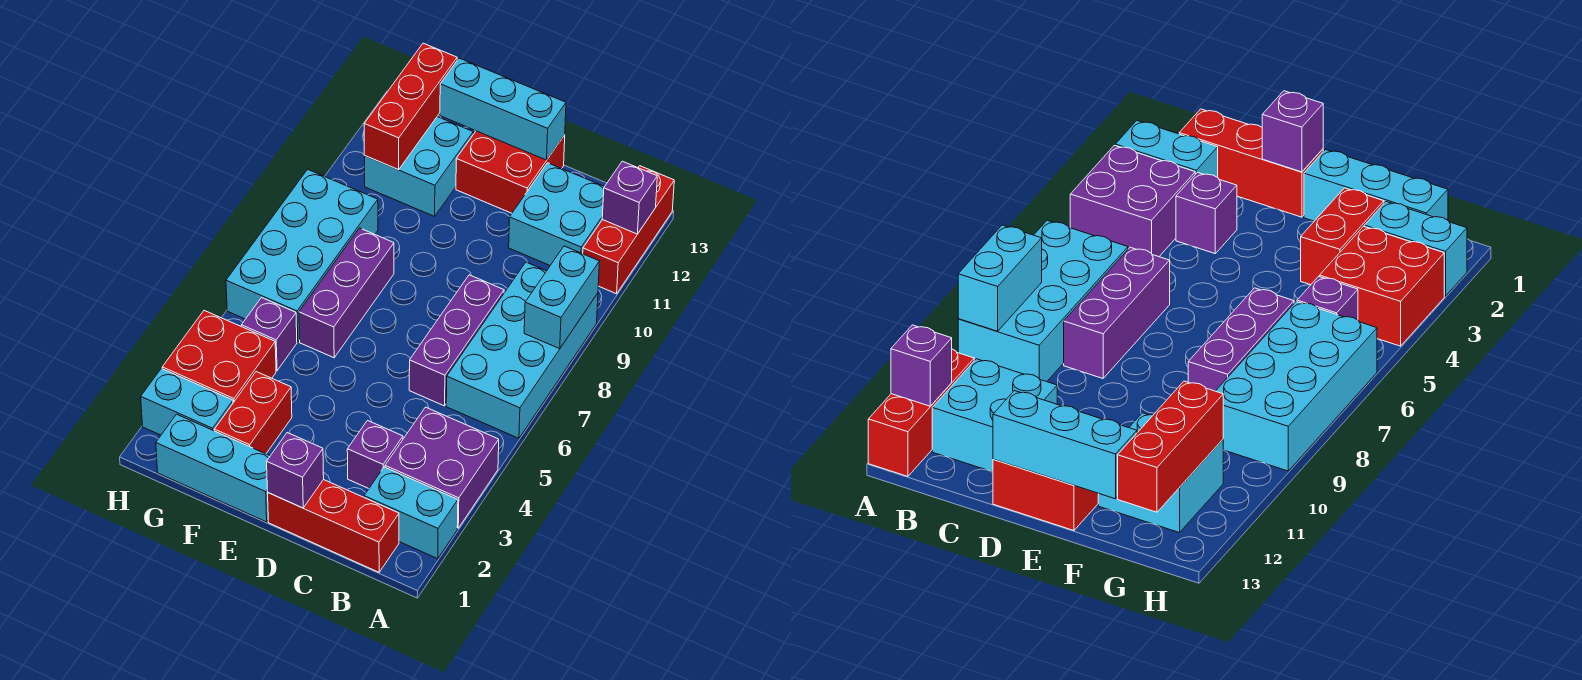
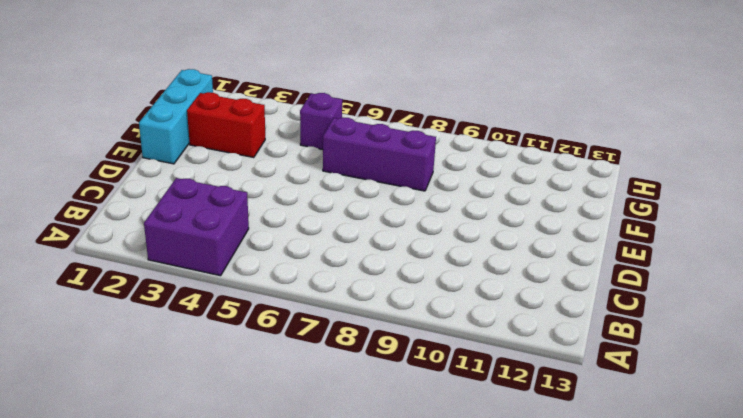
none -> cyan brick A2:B2 level 1
none -> cyan brick A6:B9 level 1
none -> red brick A11:A13 level 1

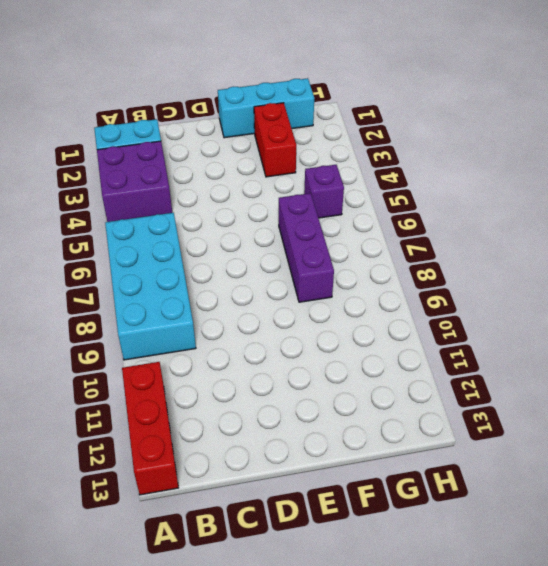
none -> red brick B1:D1 level 1
none -> cyan brick B11:C12 level 1
none -> purple brick C3 level 1

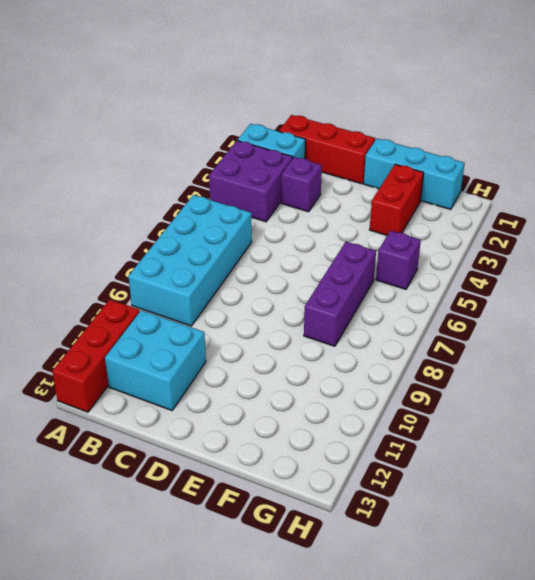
none -> purple brick C6:C8 level 1
none -> red brick D12:E13 level 1
none -> cyan brick F11:G12 level 1

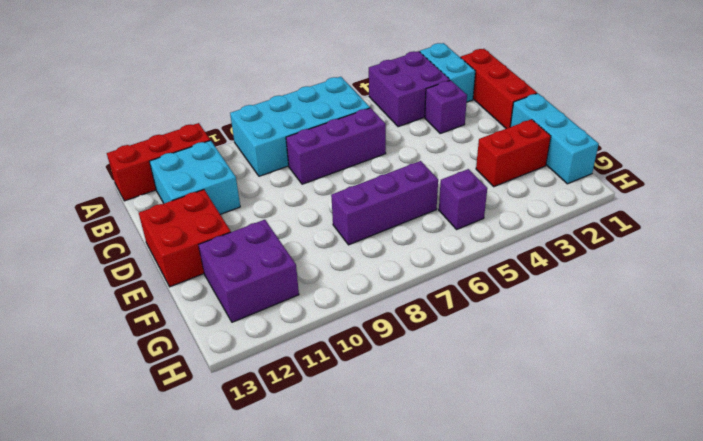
purple brick F11:G12 level 1 -> cyan brick F11:G12 level 1
none -> cyan brick G2:H2 level 1
none -> red brick G3:H4 level 1
none -> cyan brick G6:H9 level 1

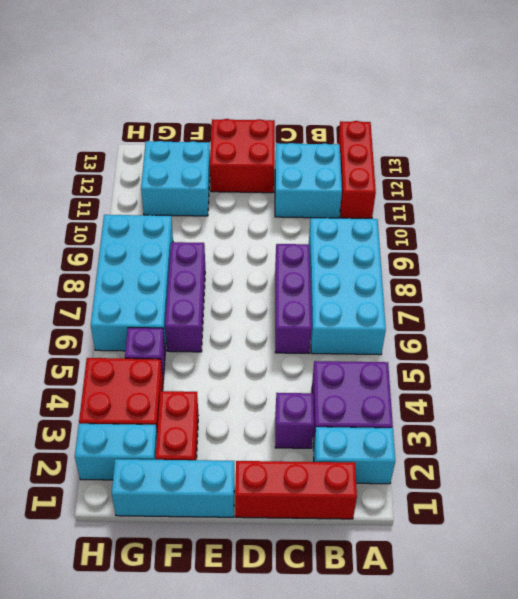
none -> cyan brick A8:A9 level 2
none -> purple brick A12 level 2
none -> purple brick D1 level 2

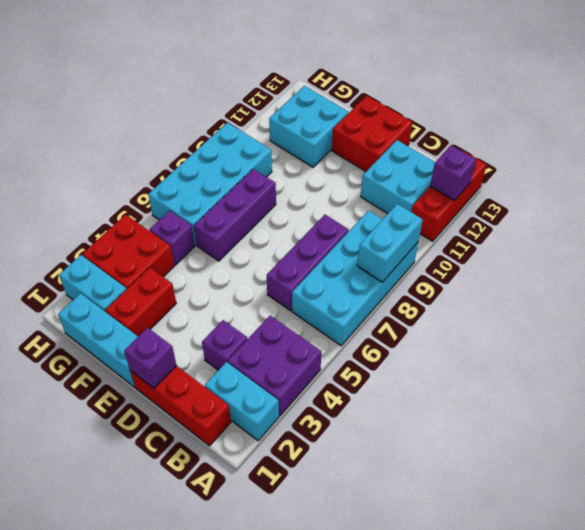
none -> cyan brick D13:F13 level 2
none -> red brick G11:G13 level 2

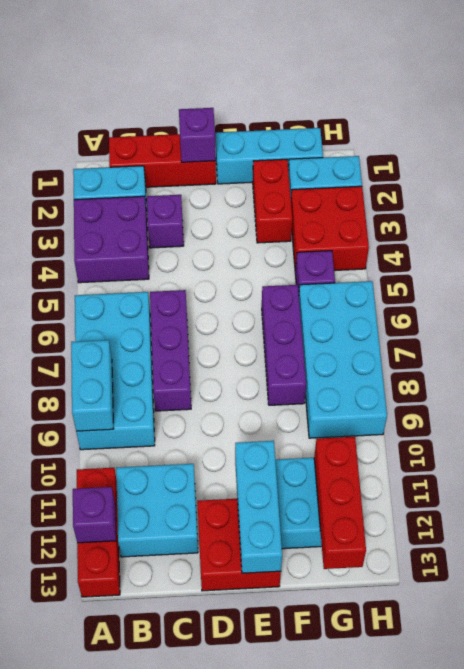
cyan brick E11:E13 level 2 -> cyan brick D13:F13 level 2

